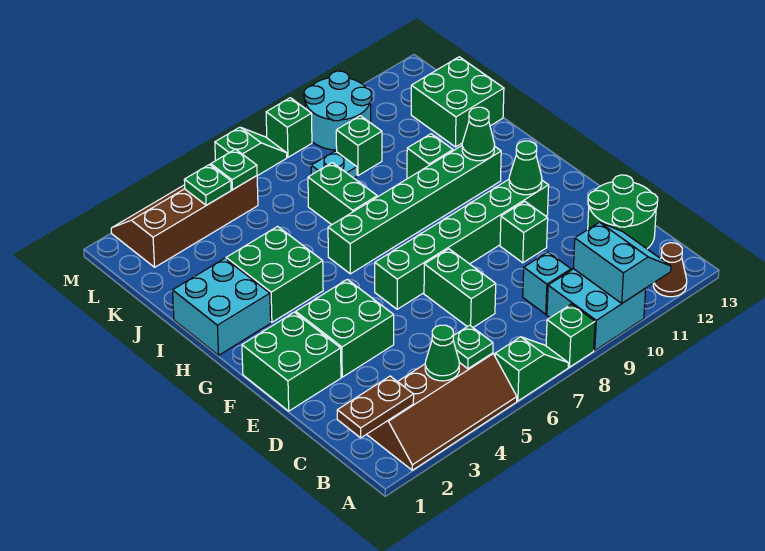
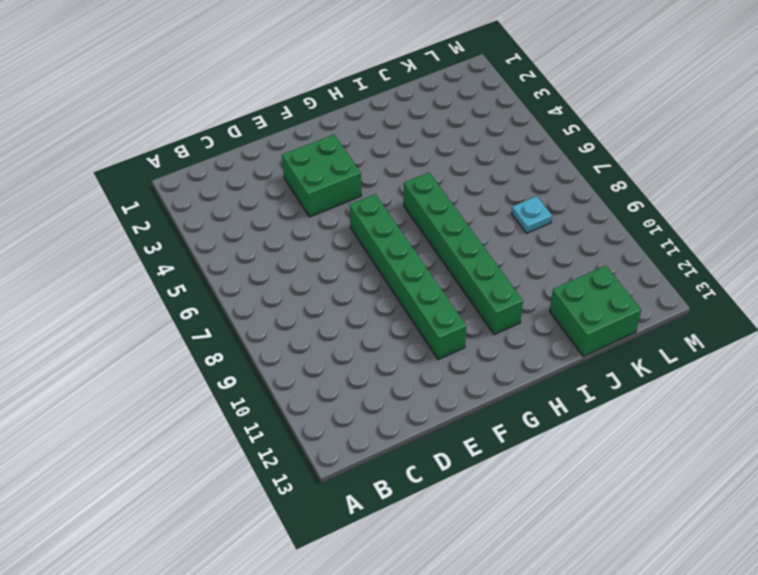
none -> brown slope A2:B5 level 1 top B
none -> green slope A6:A7 level 1 top 6
none -> green brick A8 level 1
none -> cyan brick A9:B10 level 1

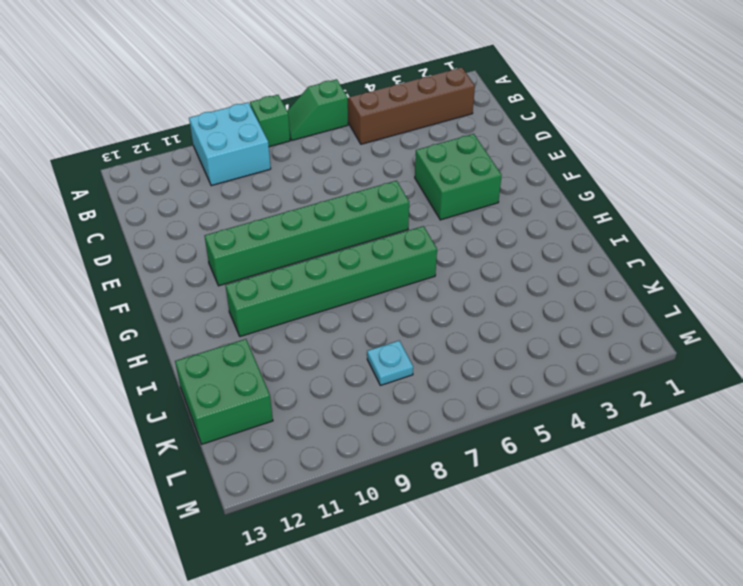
none -> brown cone A12 level 1
none -> cyan brick C9 level 1
none -> green round brick C12:D13 level 1
none -> green brick D7:E7 level 1

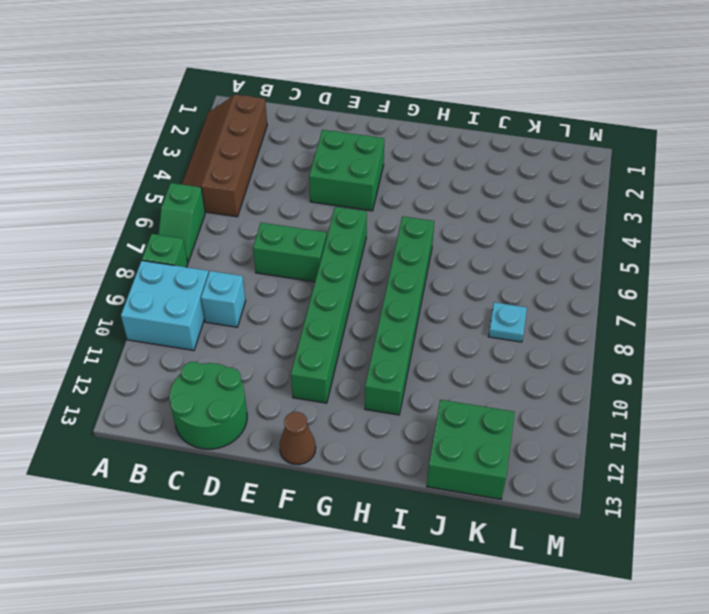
brown cone F13 level 1 -> brown cone A12 level 1
none -> green brick E1:F2 level 1
none -> green brick E10 level 1
none -> cyan brick H1:I2 level 1
none -> green brick H3:I4 level 1

